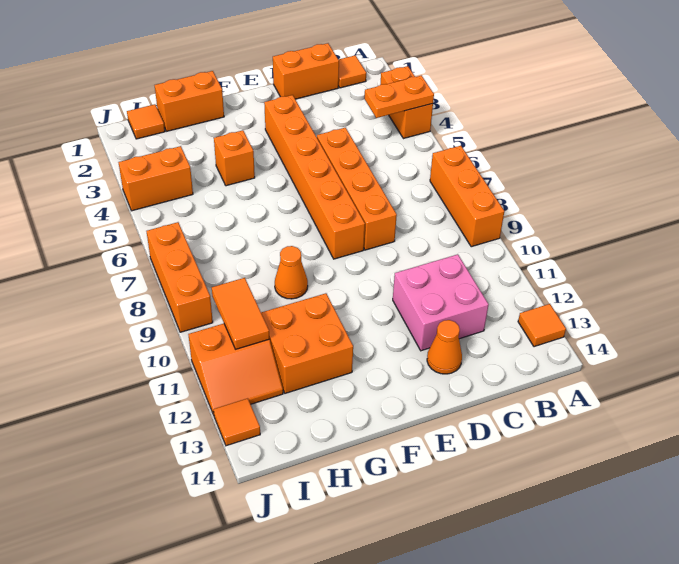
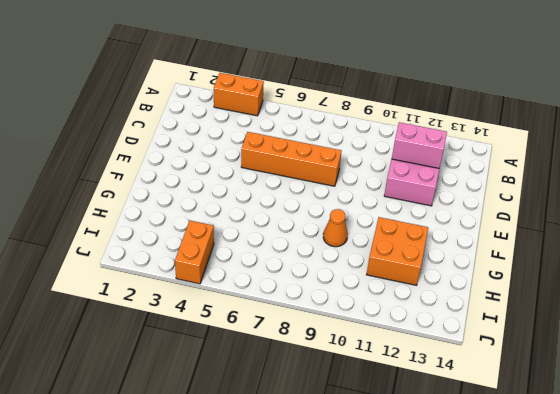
pink brick C11:C12 level 2 -> none
none -> orange brick A7:A9 level 1
none -> orange tile A13 level 1
none -> orange tile B1 level 1

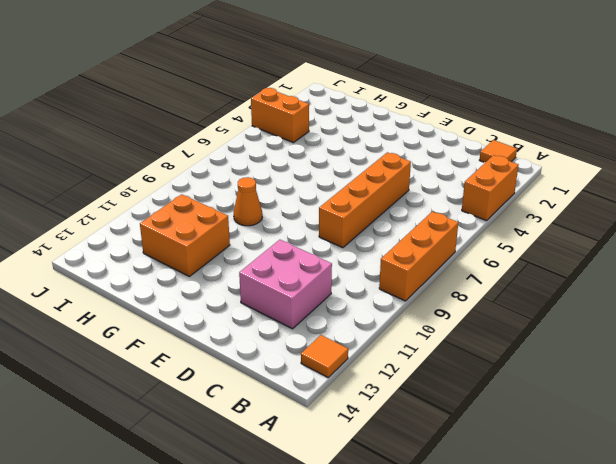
none -> orange brick C1:D1 level 1
none -> orange cone D13 level 1
none -> orange brick E3:E8 level 1

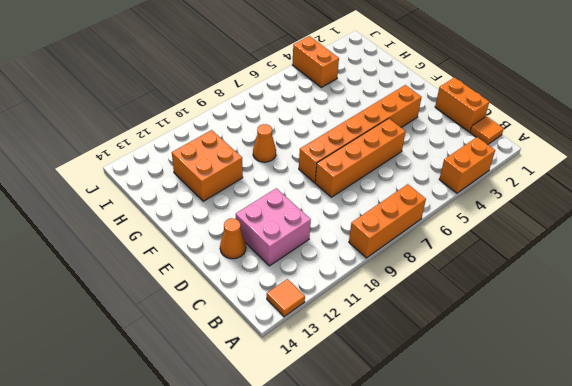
none -> orange brick G1:H1 level 1
none -> orange brick G4 level 1
none -> orange tile I1 level 1

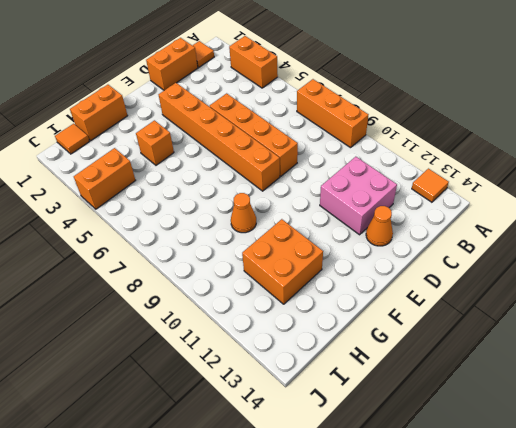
none -> orange slope I11:J12 level 1 top 11
none -> orange brick J7:J9 level 1
none -> orange tile J13 level 1

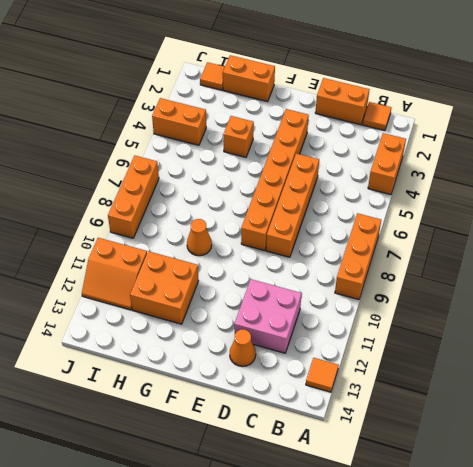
none -> orange tile J13 level 1
none -> orange plate A4:B4 level 2
none -> orange tile I10:I11 level 2

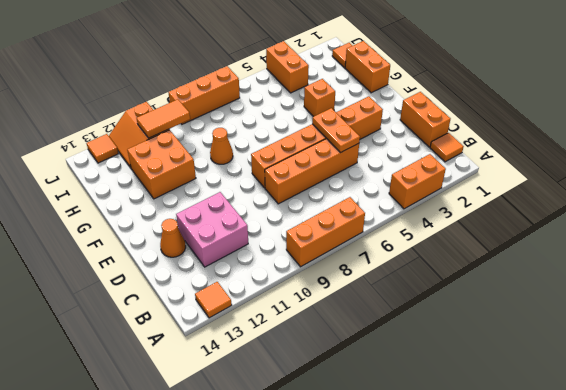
orange plate D5:E5 level 2 -> orange plate A4:B4 level 2

